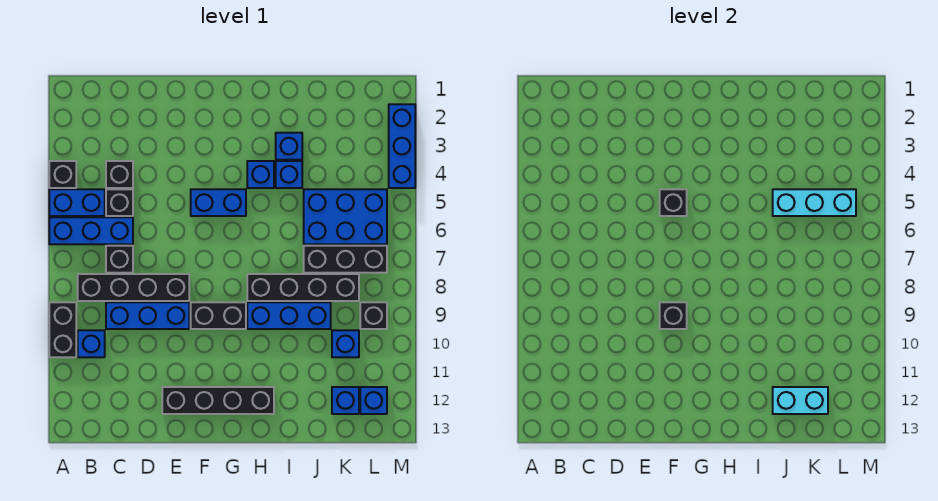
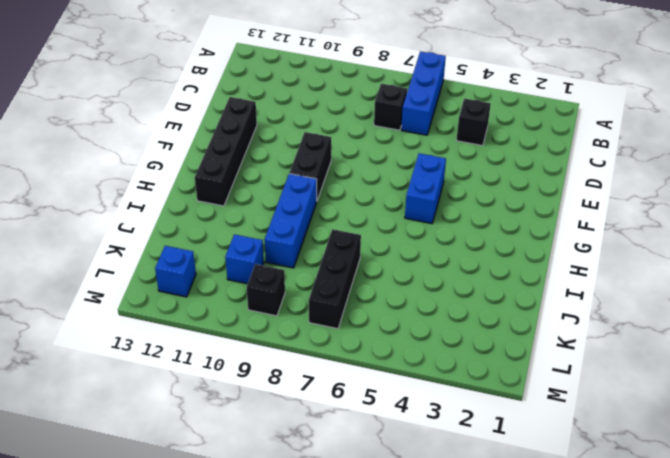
none -> black brick A4 level 1
none -> blue brick A5:B5 level 1
none -> black brick A9:A10 level 1

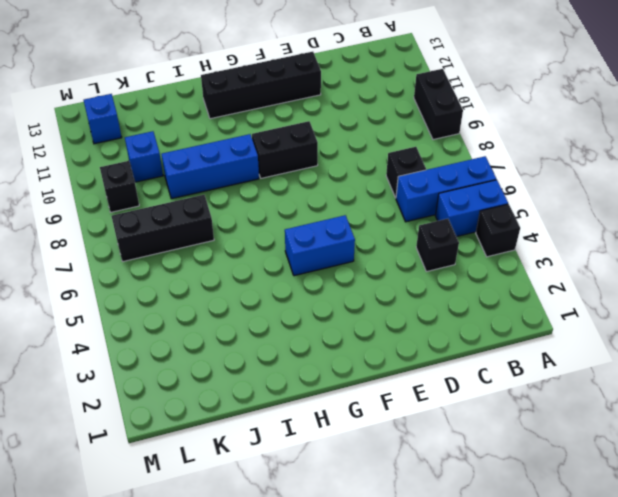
none -> black brick B8:E8 level 1
none -> blue brick B10 level 1
none -> black brick C5 level 1

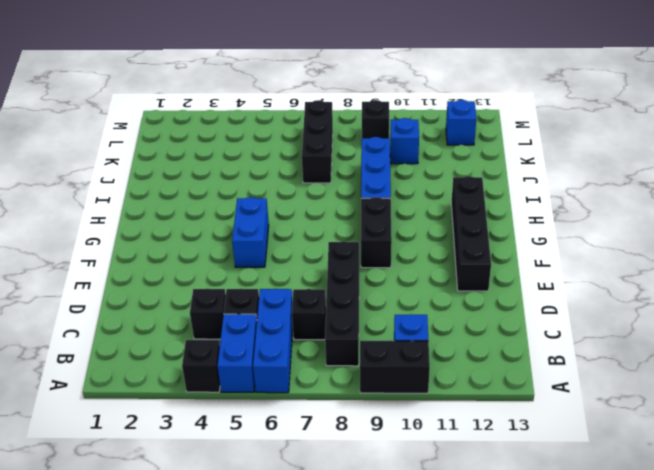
none -> blue brick C9:E9 level 1
none -> blue brick H4 level 1
none -> black brick H8:K8 level 1

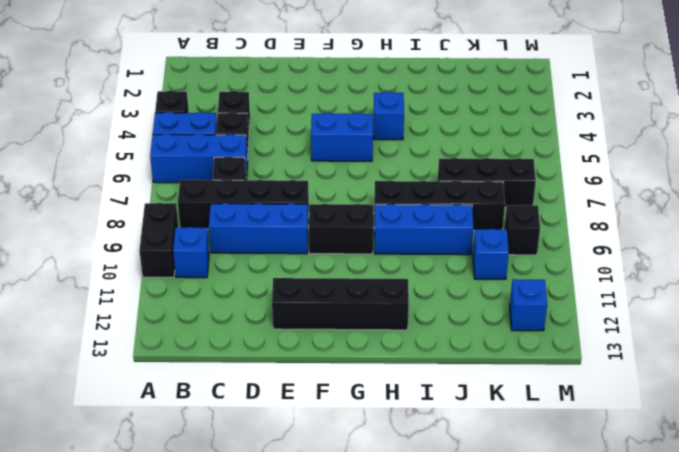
none -> blue brick I3 level 1
none -> blue brick I4 level 1
none -> blue brick J5:L6 level 1

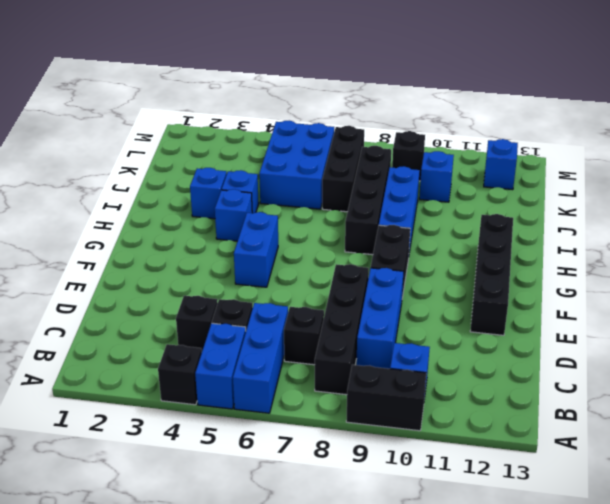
none -> blue brick K12 level 1
none -> blue brick M2:M4 level 1
none -> black brick F5 level 2

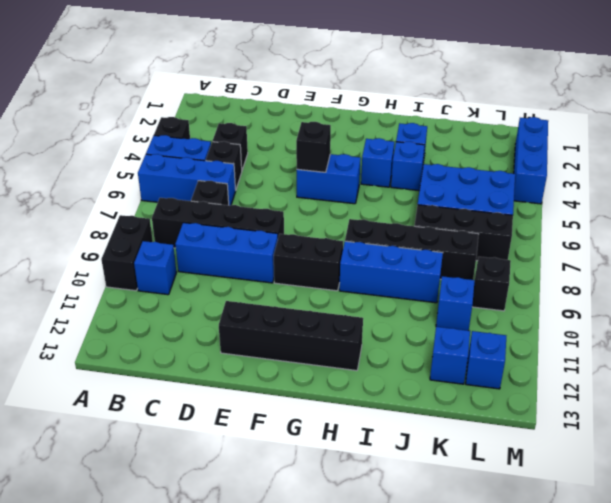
none -> black brick F9 level 2
none -> cyan brick J5:L5 level 2
none -> cyan brick J12:K12 level 2

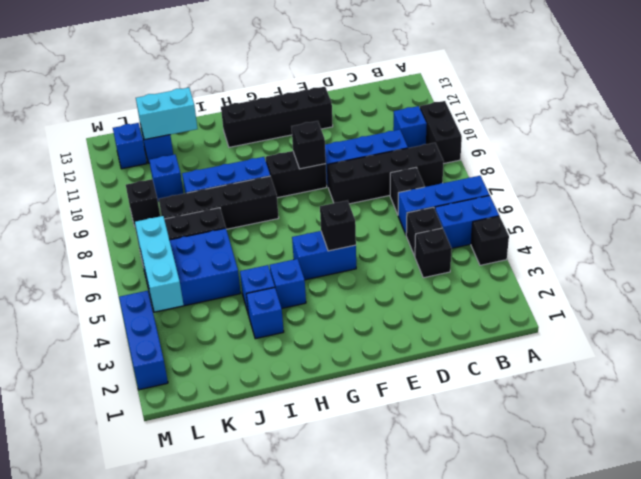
cyan brick L4:L6 level 2 -> cyan brick J5:L5 level 2

